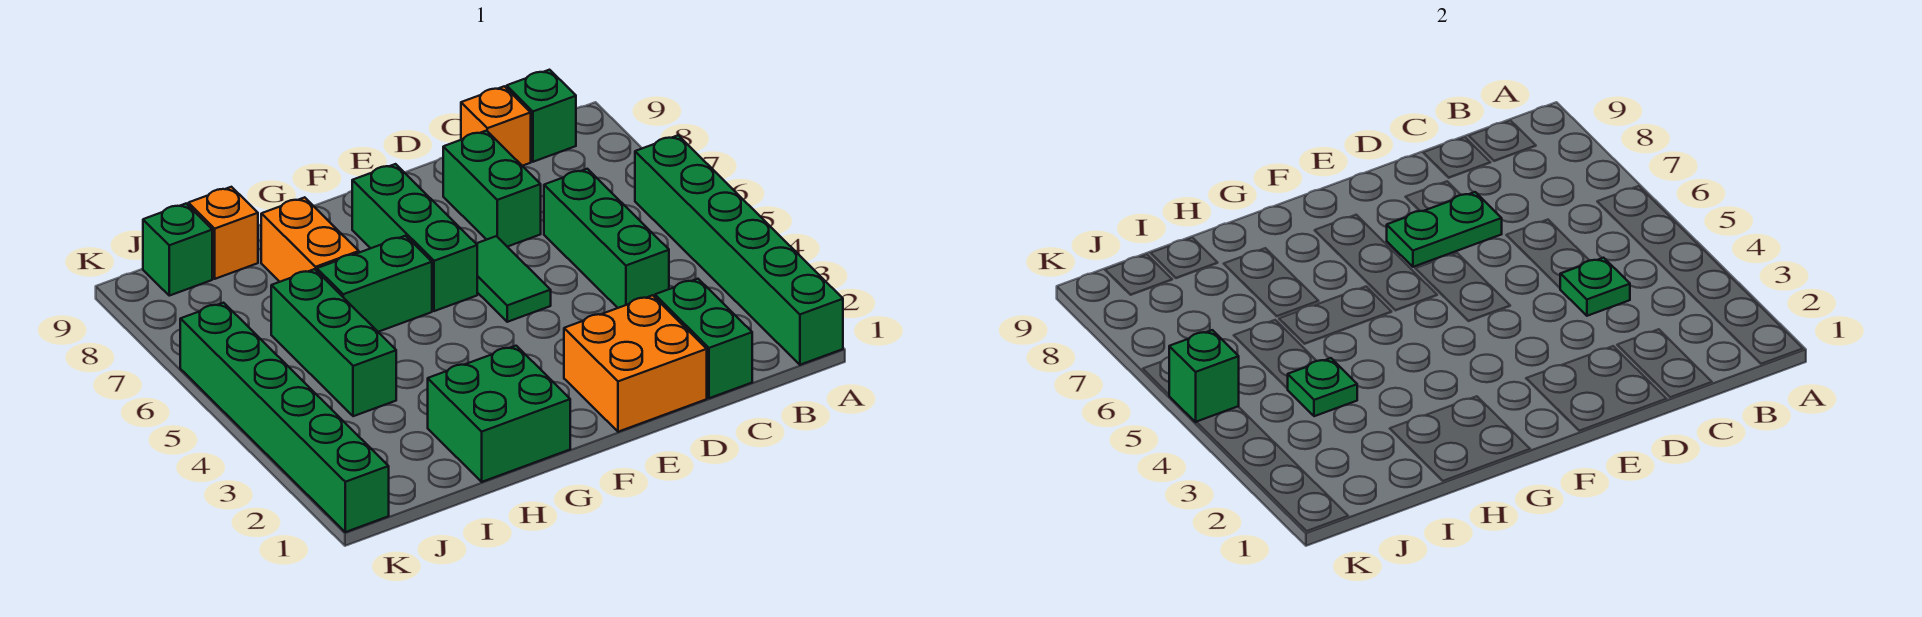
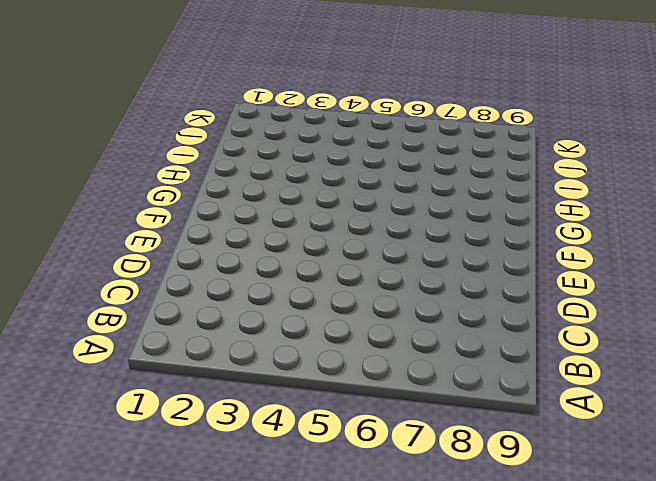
none -> green brick A1:A6 level 1
none -> green brick B9 level 1
none -> green brick C1:C2 level 1

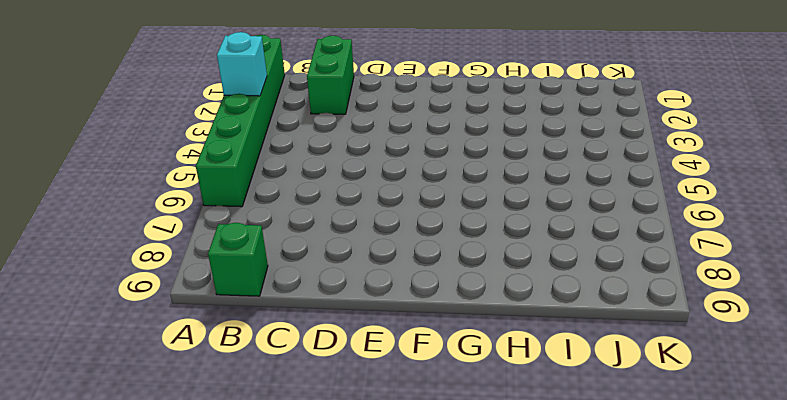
cyan brick A3 level 2 -> none
none -> green brick C4:C6 level 1
none -> orange brick C9 level 1
none -> orange brick D1:E2 level 1

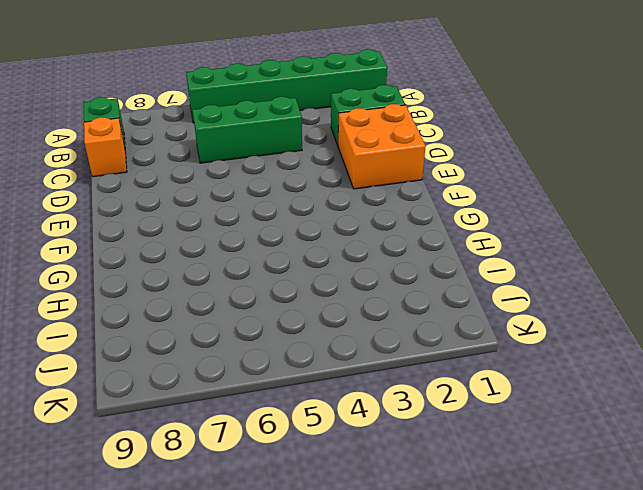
none -> green brick D7:D8 level 1
none -> green tile E5:E6 level 1
none -> green brick F6:F8 level 1

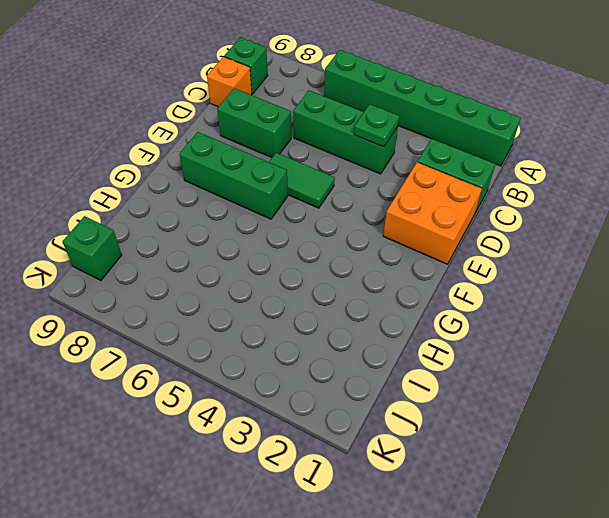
none -> green brick G1:H2 level 1
none -> green brick G6:H6 level 1
none -> orange brick H7:H8 level 1

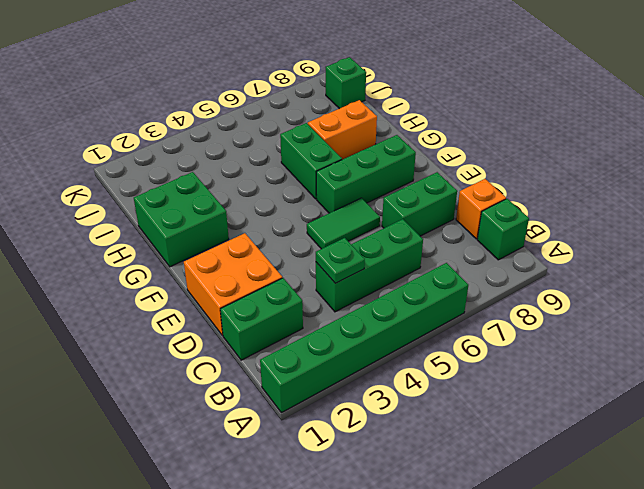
none -> green brick I4:I6 level 1
none -> orange brick I9 level 1
none -> green brick K1:K6 level 1

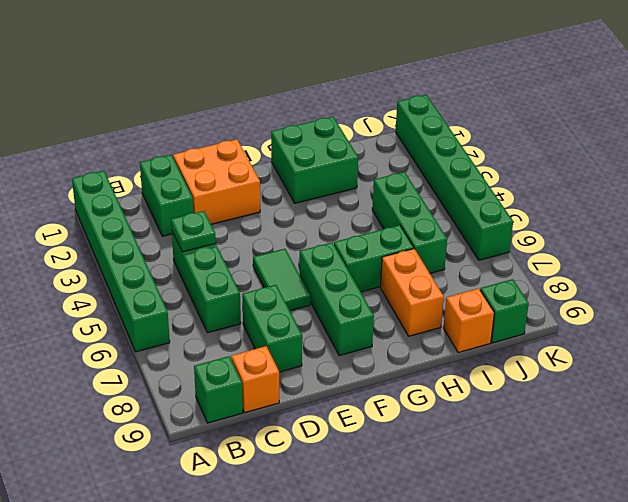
none -> green plate D7:E7 level 2
none -> green plate I4 level 2
none -> green brick K5 level 2

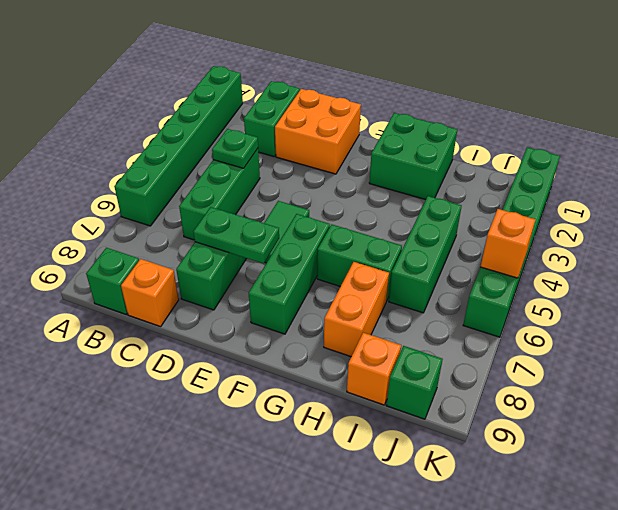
orange brick K5 level 2 -> green brick K5 level 2
none -> green plate I4 level 2

